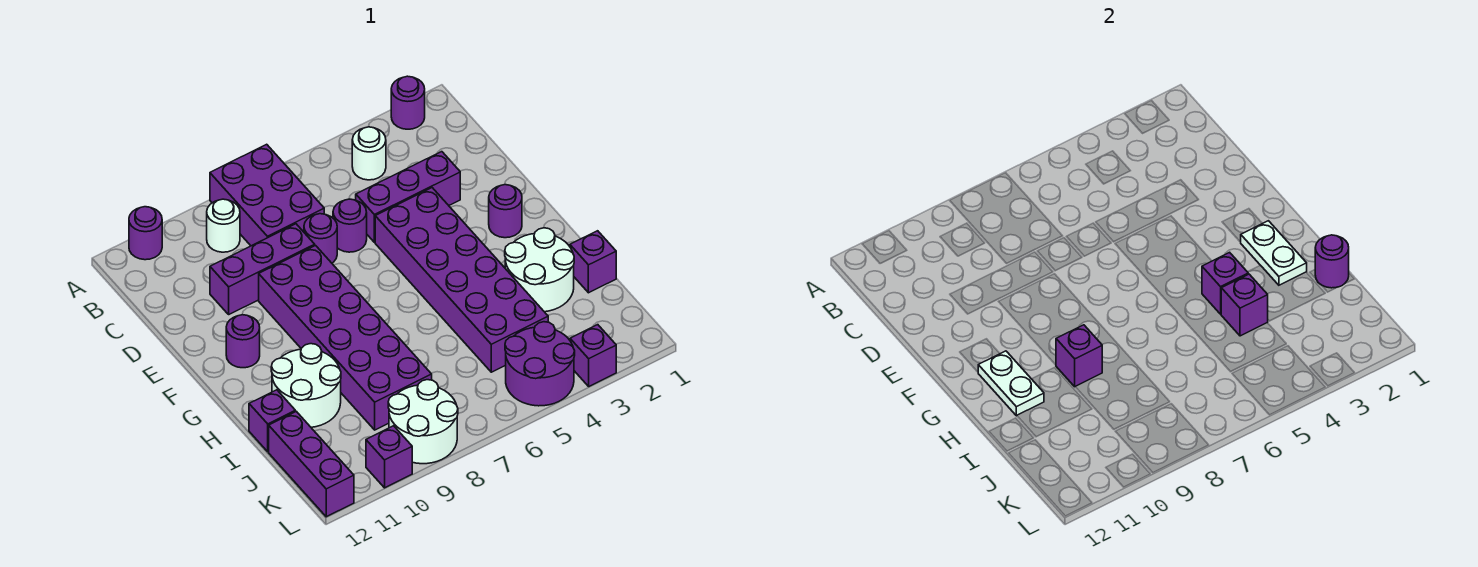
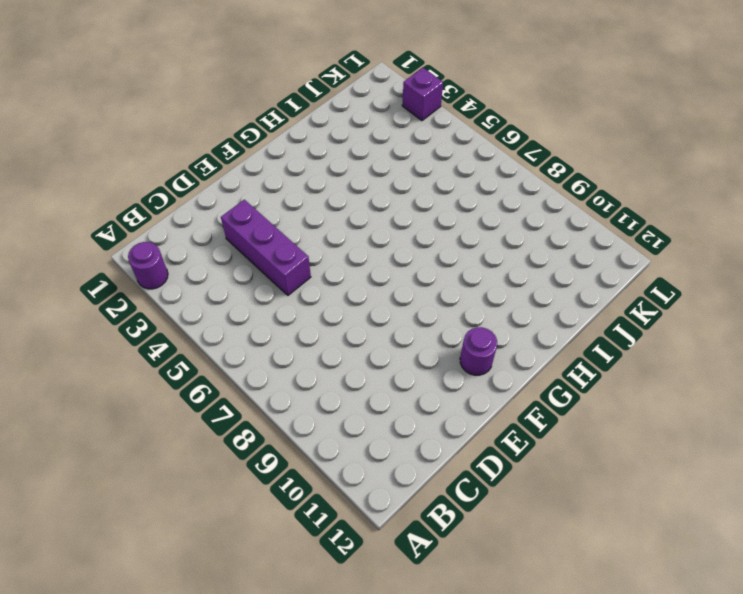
none -> purple brick A7:C8 level 1
none -> purple round brick A11 level 1
none -> white round brick B4 level 1

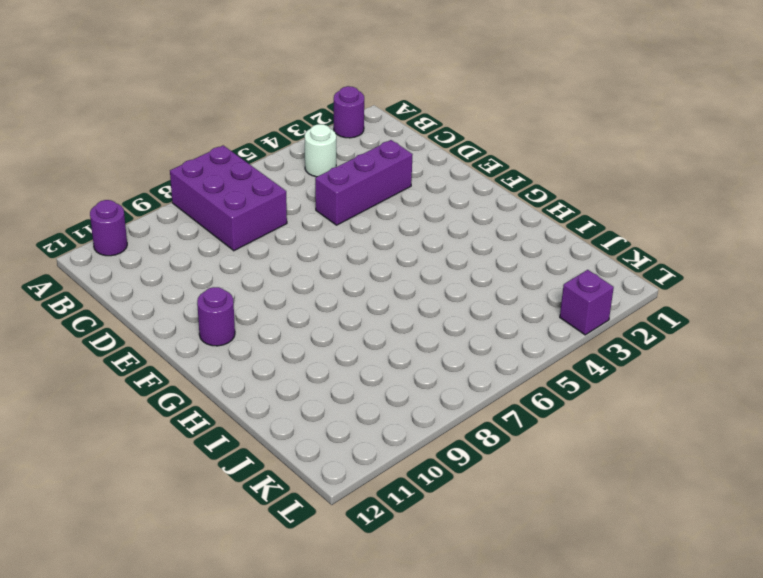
none -> white round brick B9 level 1
none -> purple round brick D6 level 1
none -> purple round brick D7 level 1

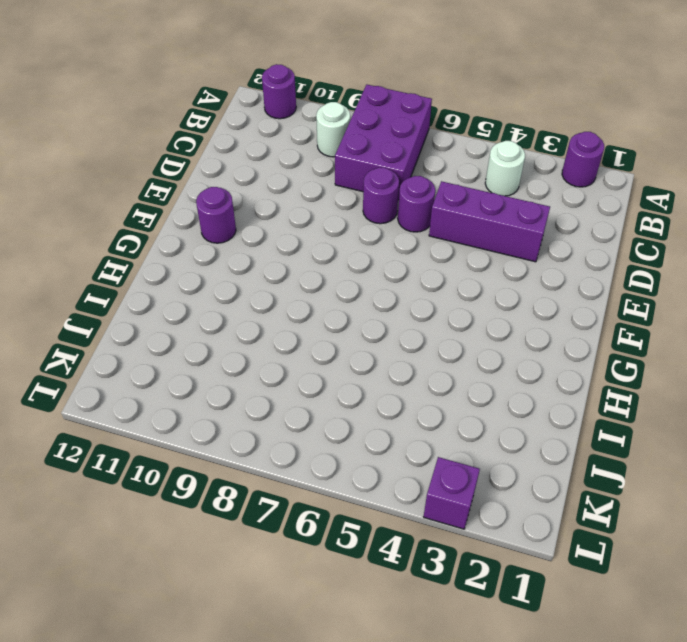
none -> purple brick D8:D10 level 1
none -> purple brick E4:J5 level 1
none -> purple brick E8:J9 level 1

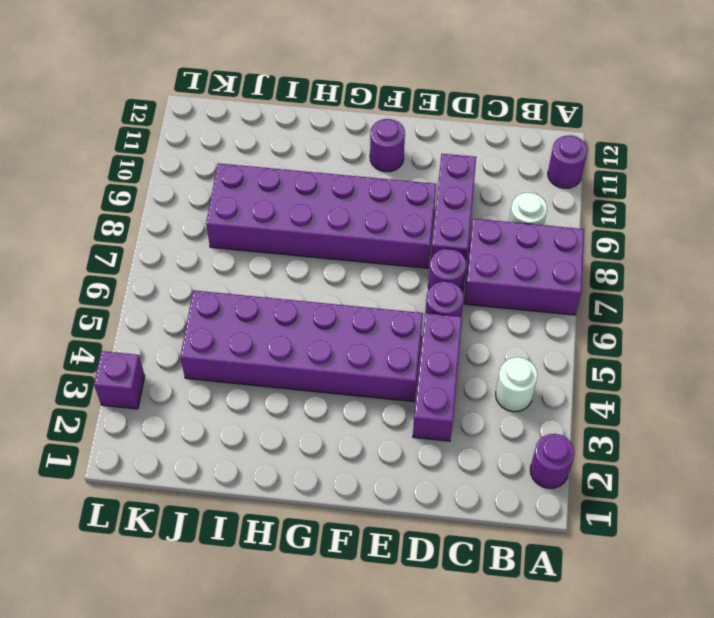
none -> purple round brick F2 level 1
none -> white round brick H2:I3 level 1
none -> white round brick H10:I11 level 1

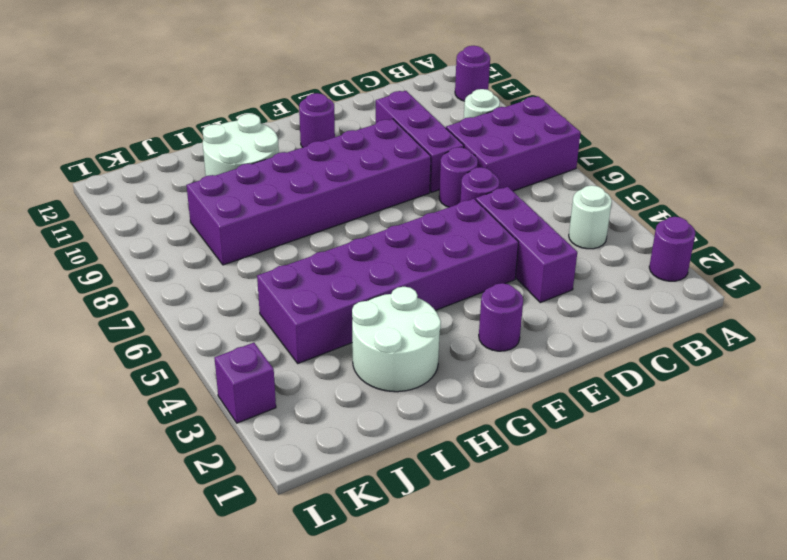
none -> purple brick I1 level 1
none -> purple brick I12 level 1
none -> purple brick J12:L12 level 1

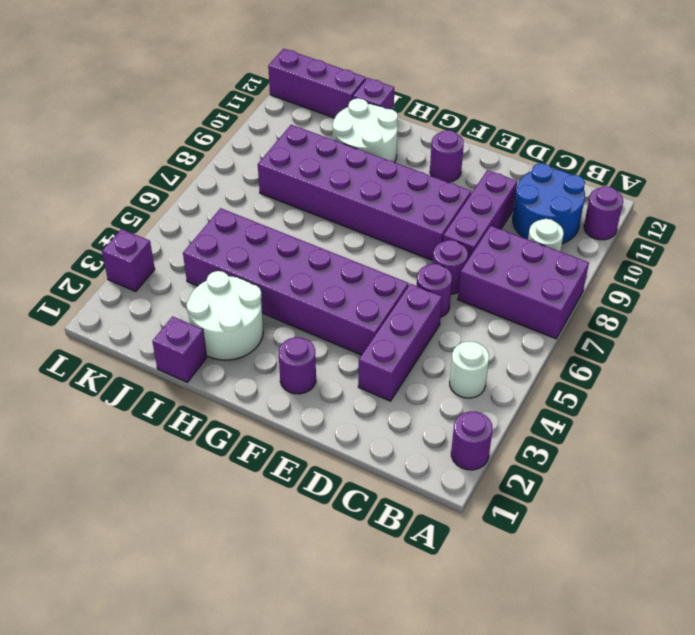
blue round brick B10:C11 level 1 -> none
none -> purple round brick K4:L5 level 1
none -> white round brick K8:L9 level 1
none -> purple brick L10 level 1

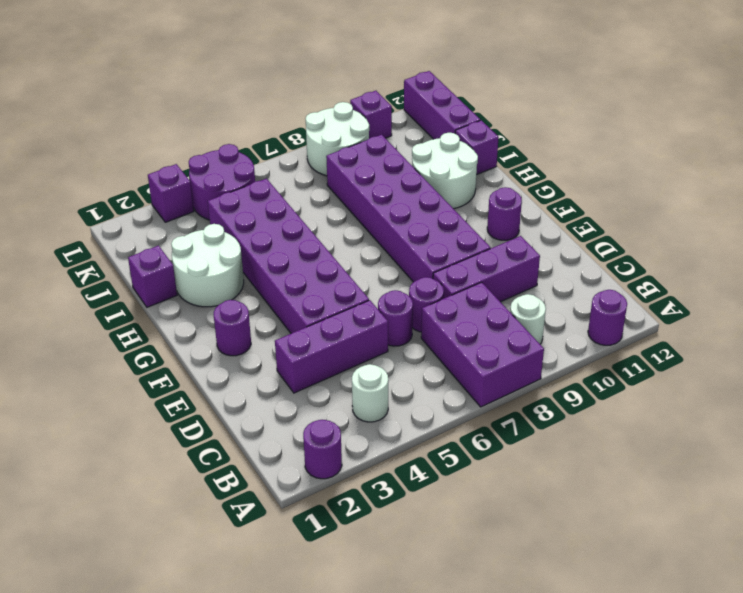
none -> white plate G2:H2 level 2
none -> white plate G11:H11 level 2
none -> purple brick H4 level 2

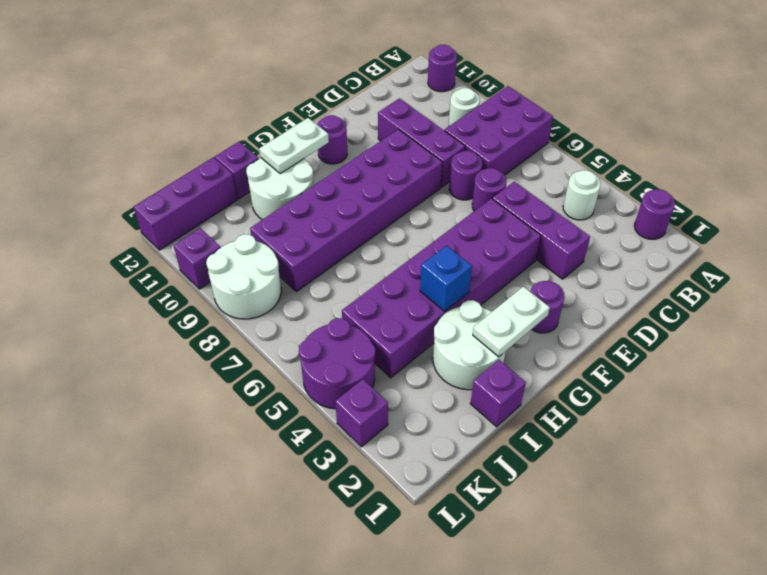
blue brick H4 level 2 -> purple brick H4 level 2
none -> purple brick H9 level 2
none -> purple round brick I1 level 2
none -> purple brick I4 level 2

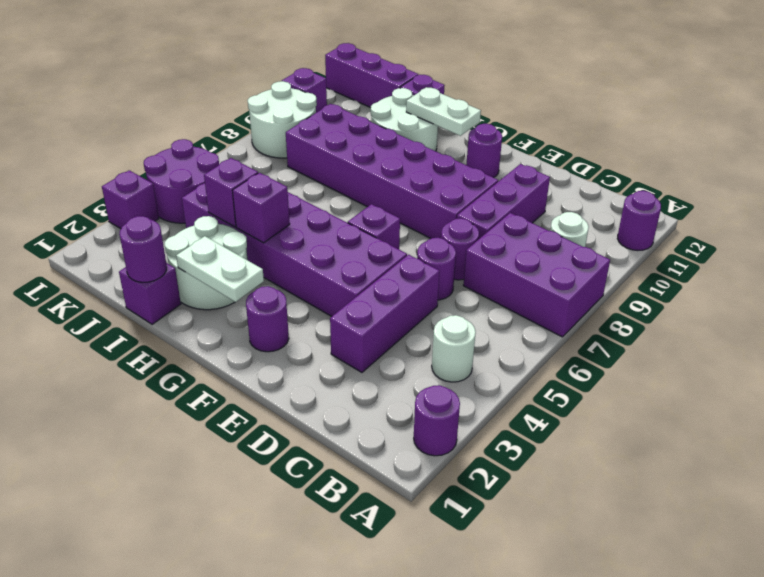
purple brick F6 level 1 -> purple brick H9 level 2

